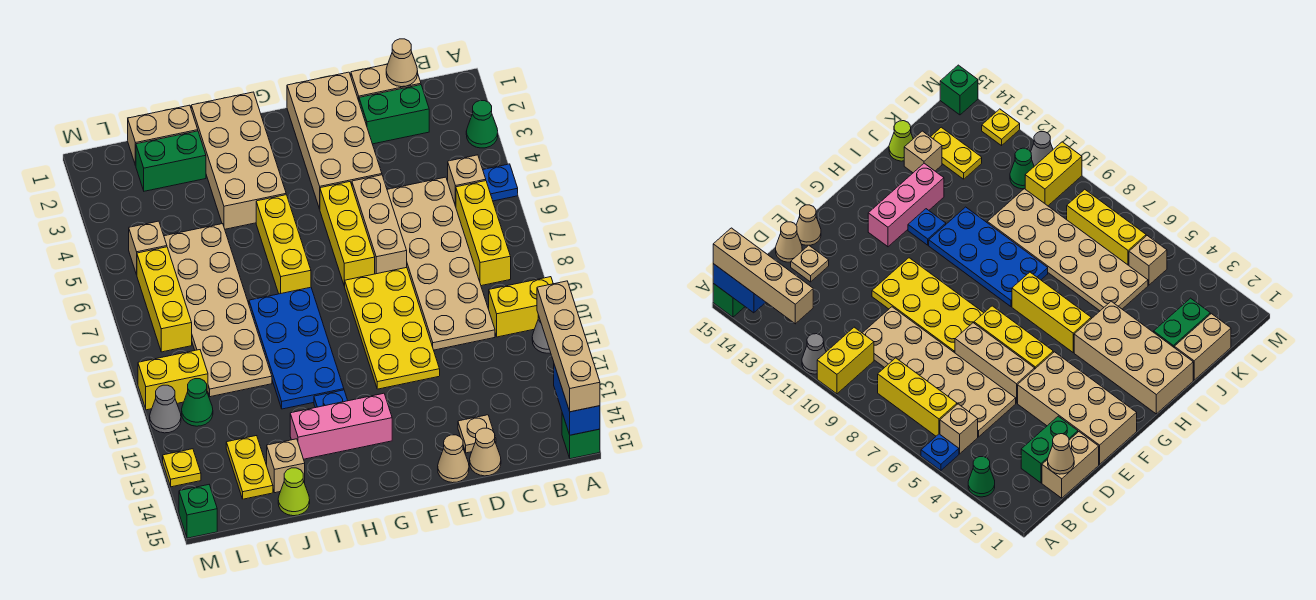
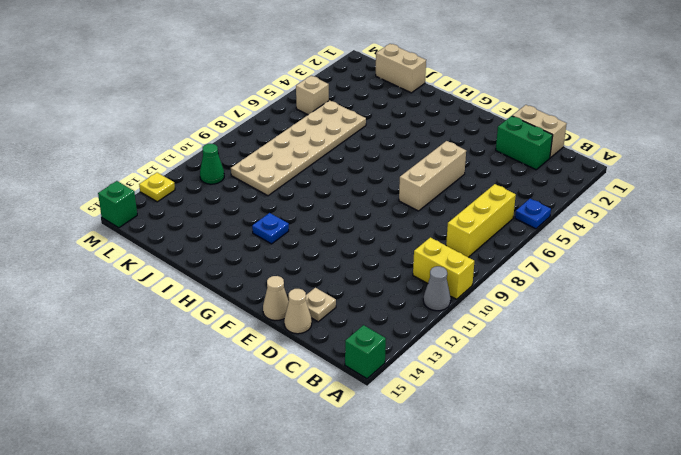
none -> green cone A3 level 1
none -> tan brick B5 level 1
none -> tan plate C5:D10 level 1
none -> tan brick E1:F4 level 1

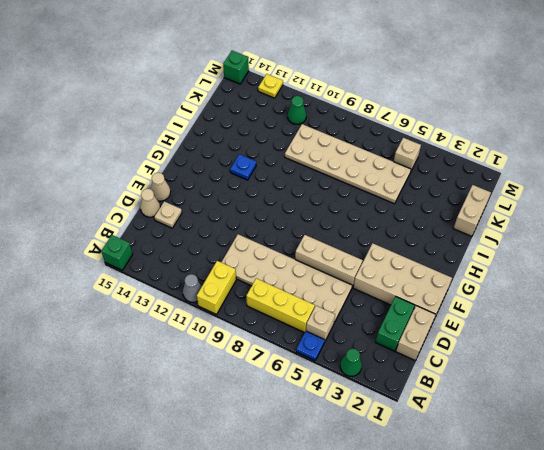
none -> yellow plate E8:F11 level 1
none -> yellow brick F5:F7 level 1
none -> pink brick G13:I13 level 1
none -> tan brick H1:I4 level 1

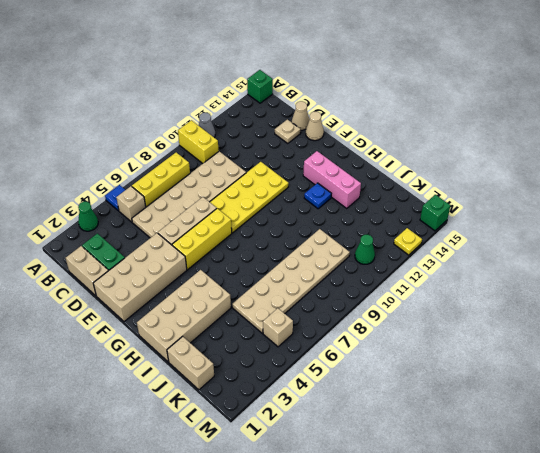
none -> yellow brick H5:H7 level 1
none -> blue plate H8:I11 level 1
none -> green brick J2:K2 level 1
none -> tan brick J14 level 1

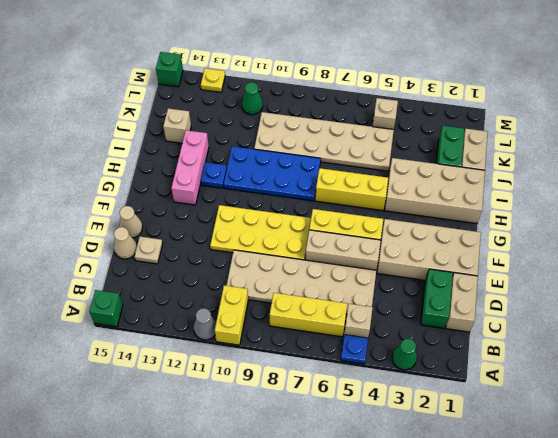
none -> lime cone J15 level 1
none -> yellow plate K13:K14 level 1
none -> yellow brick L6:L8 level 1
none -> yellow brick L10:M10 level 1

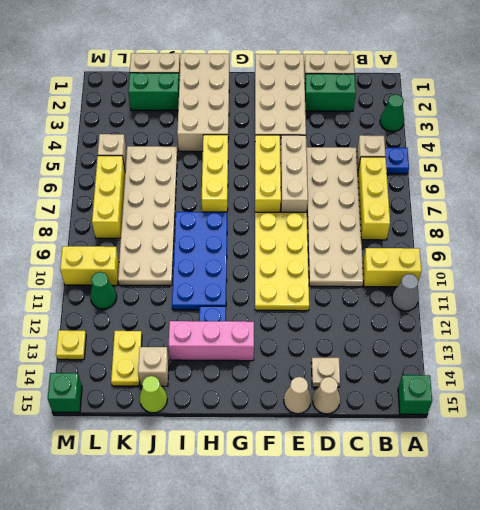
none -> grey cone M11 level 1
none -> blue brick A14:A15 level 2
none -> tan cone C1 level 2
none -> tan brick A12:A15 level 3

